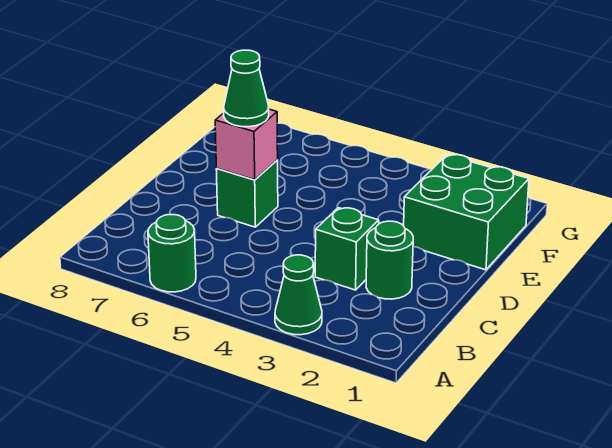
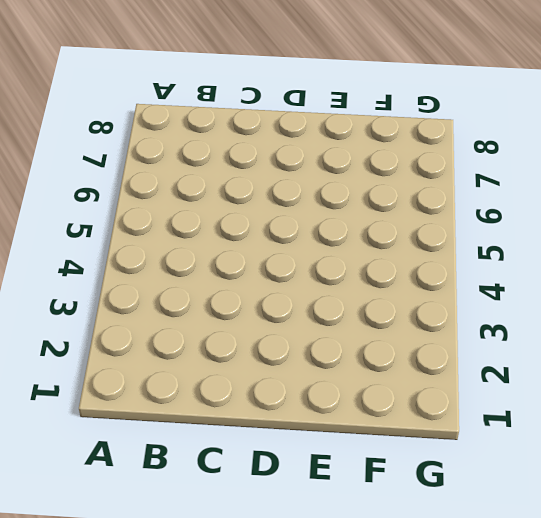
none -> green cone A3 level 1
none -> green round brick A6 level 1

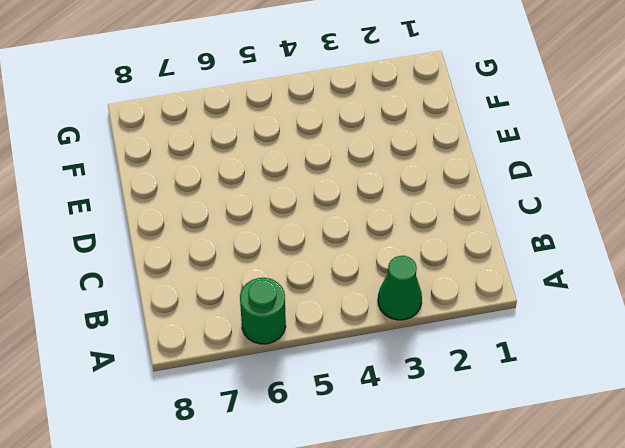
none -> green round brick C2 level 1
none -> green brick C3 level 1

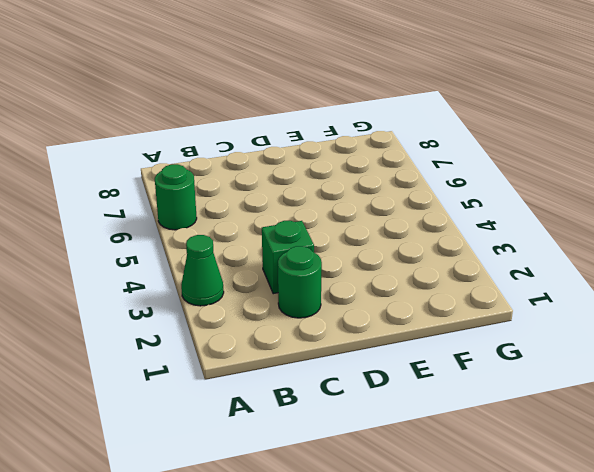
none -> green brick D6 level 1
none -> green brick E1:F2 level 1

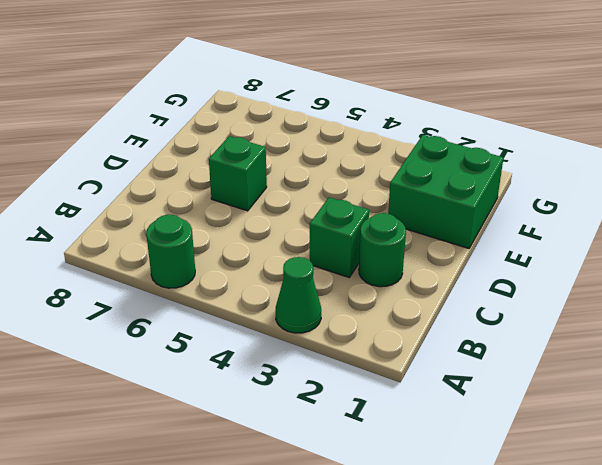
none -> pink brick D6 level 2
none -> green cone D6 level 3

